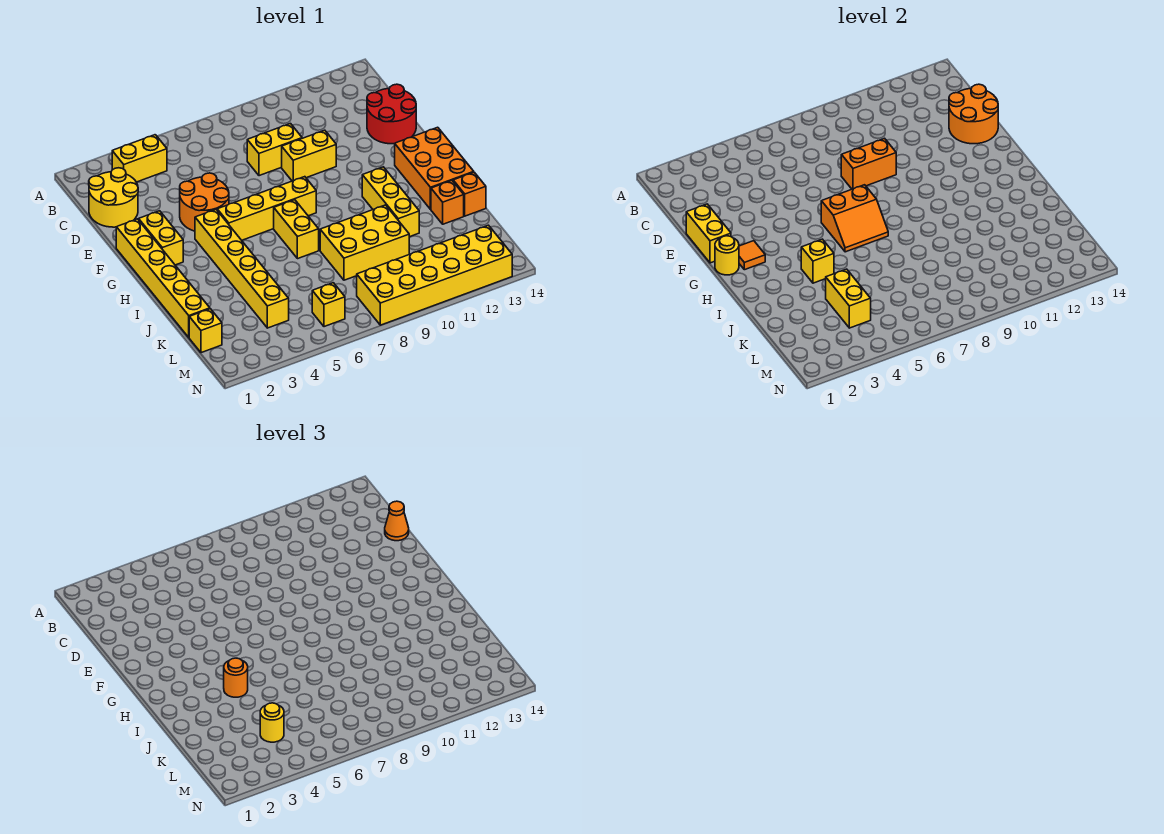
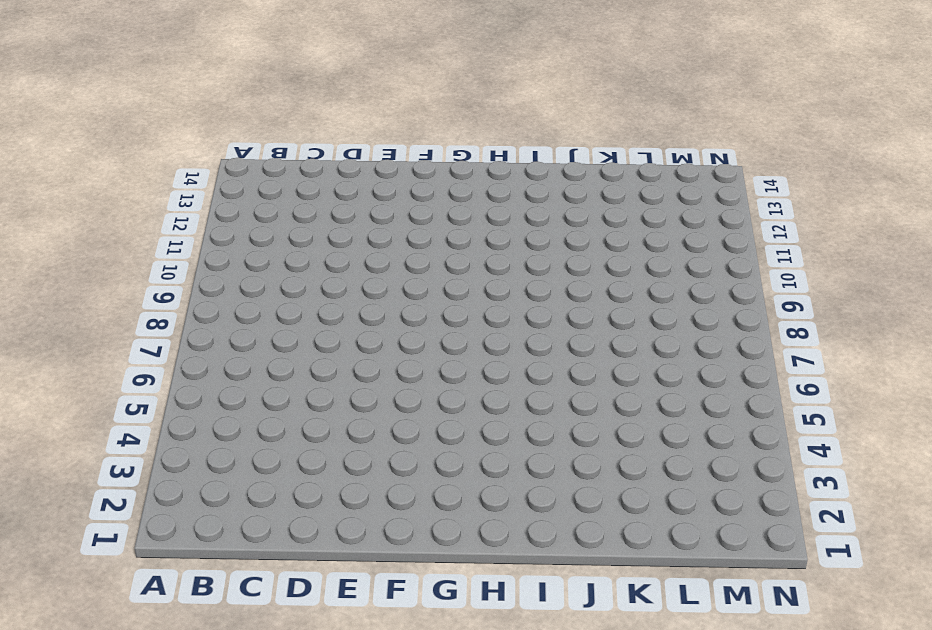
none -> yellow brick B3:B4 level 1
none -> yellow round brick C1:D2 level 1
none -> yellow brick D8:D9 level 1
none -> red round brick D13:E14 level 1

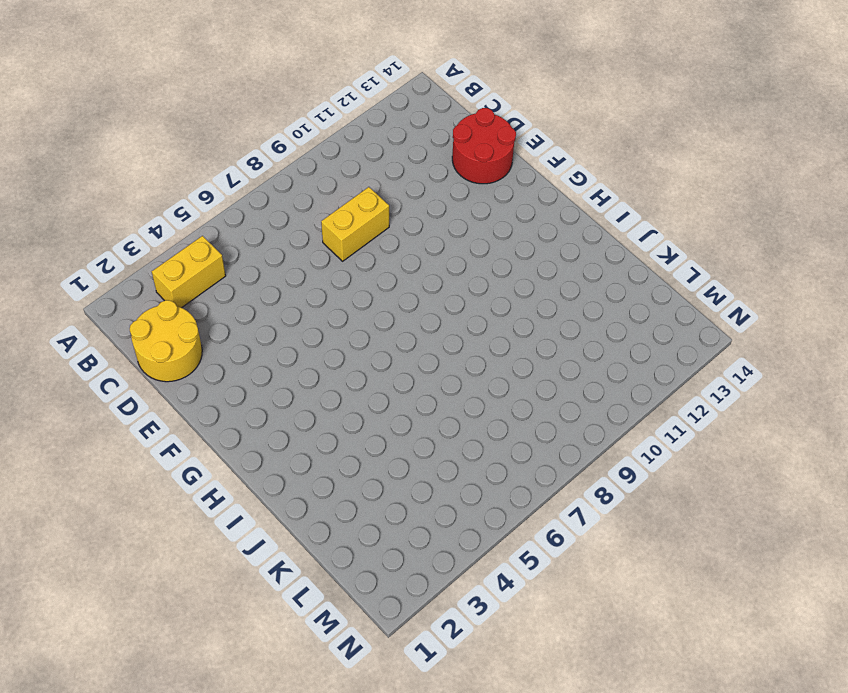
none -> orange round brick E4:F5 level 1
none -> yellow brick E9:E10 level 1
none -> yellow brick F1:K1 level 1
none -> yellow brick F2:G2 level 1

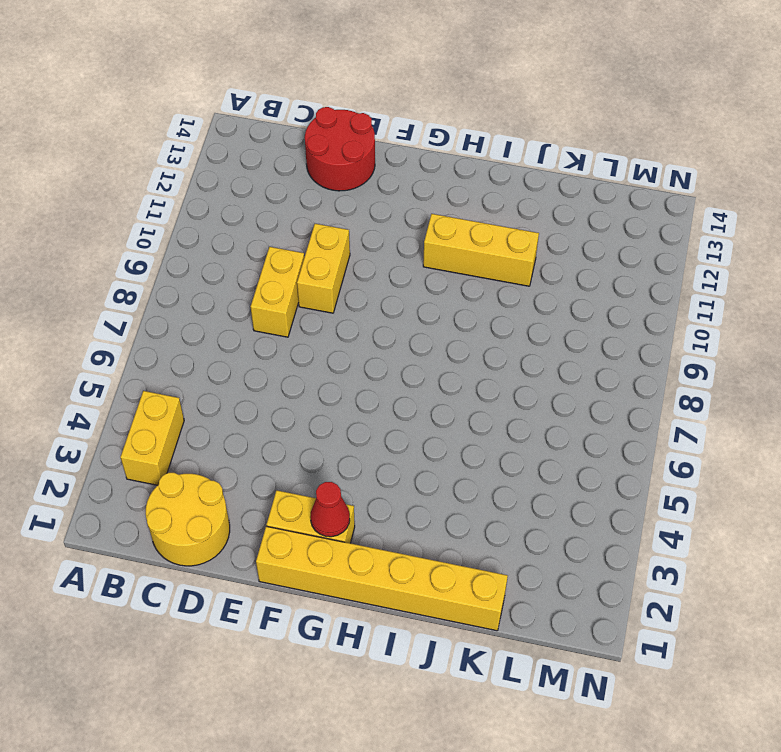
red cone G2 level 2 -> orange tile G2 level 2
none -> orange round brick E4:F5 level 1
none -> yellow brick G4:L4 level 1
none -> yellow brick G5:G8 level 1
none -> orange brick G13:I14 level 1

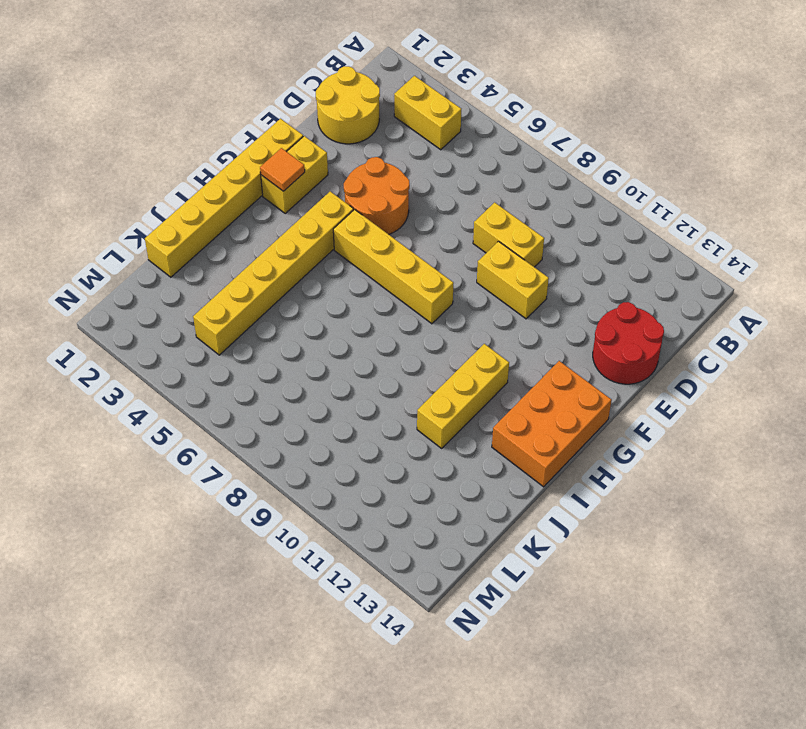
none -> yellow brick H7:I7 level 1
none -> yellow brick J8:K10 level 1
none -> orange brick J13 level 1
none -> orange brick J14 level 1

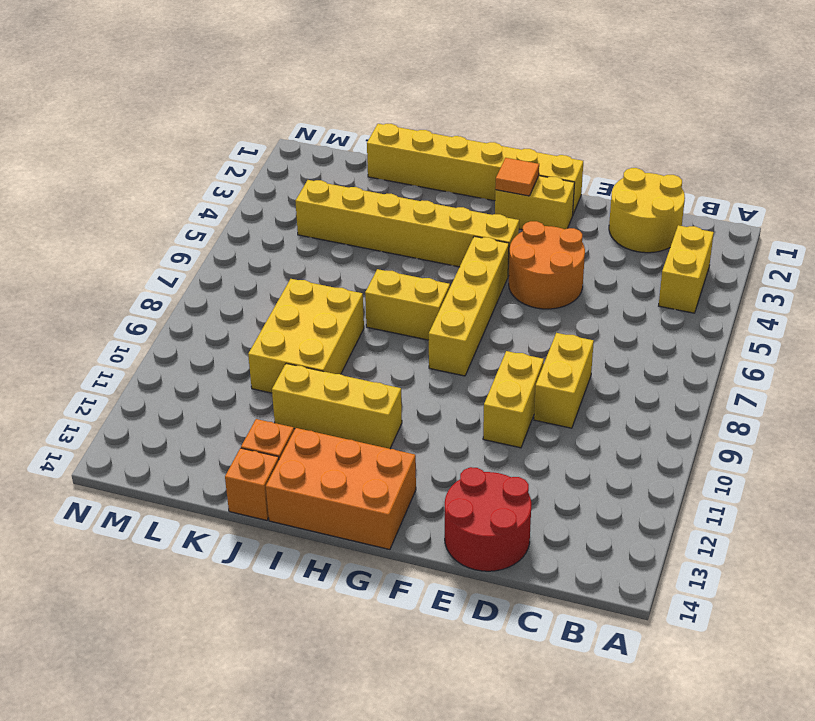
none -> yellow brick L1 level 1
none -> yellow brick M6 level 1
none -> yellow brick M8:N13 level 1
none -> orange round brick D13:E14 level 2

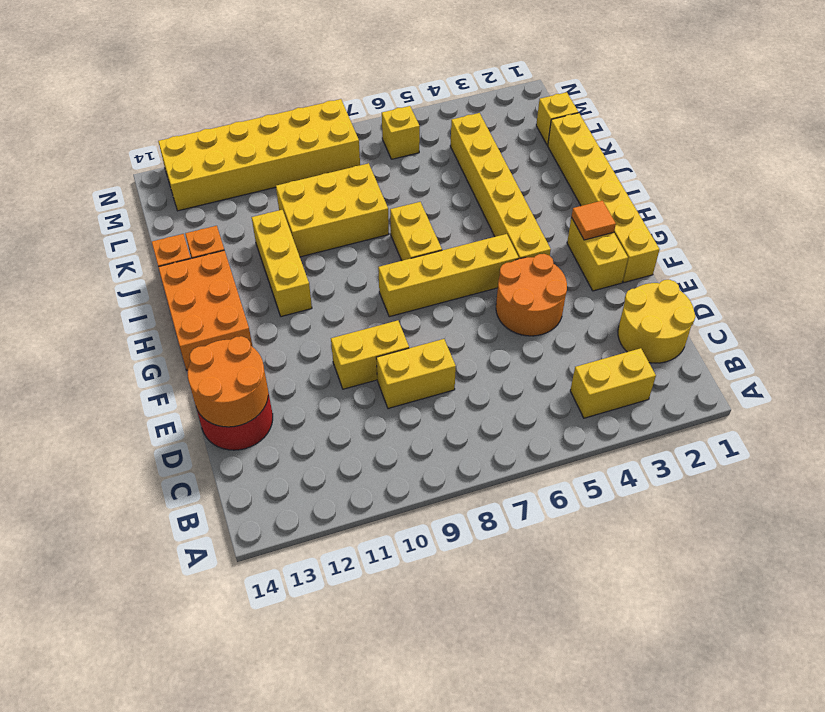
none -> yellow brick E1:F1 level 2
none -> orange brick E8:E9 level 2
none -> yellow round brick G1 level 2
none -> orange slope G6:H7 level 2 top G

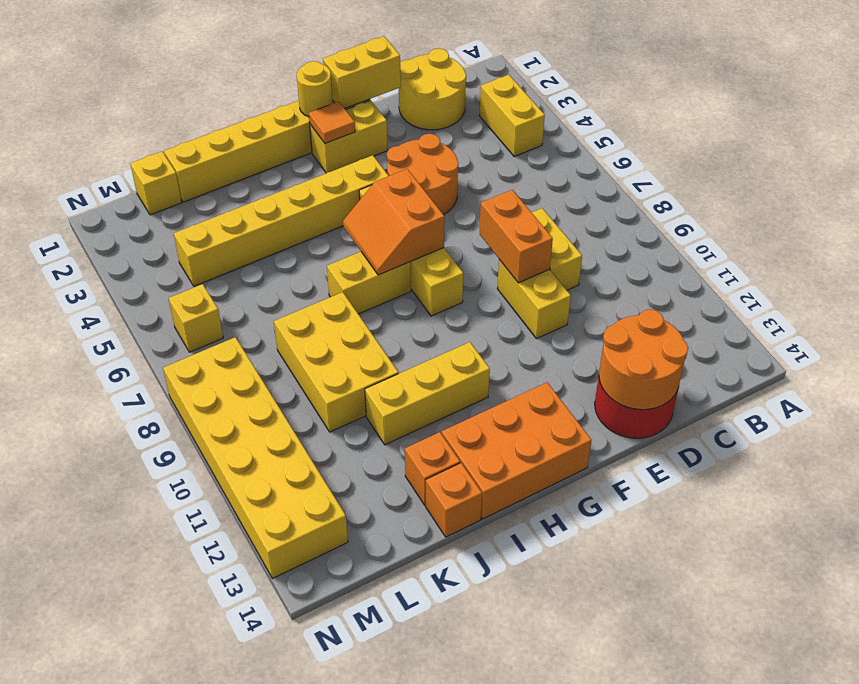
none -> yellow brick I4 level 2
none -> yellow brick K4:L4 level 2
none -> orange cone D14 level 3
none -> orange round brick I4 level 3

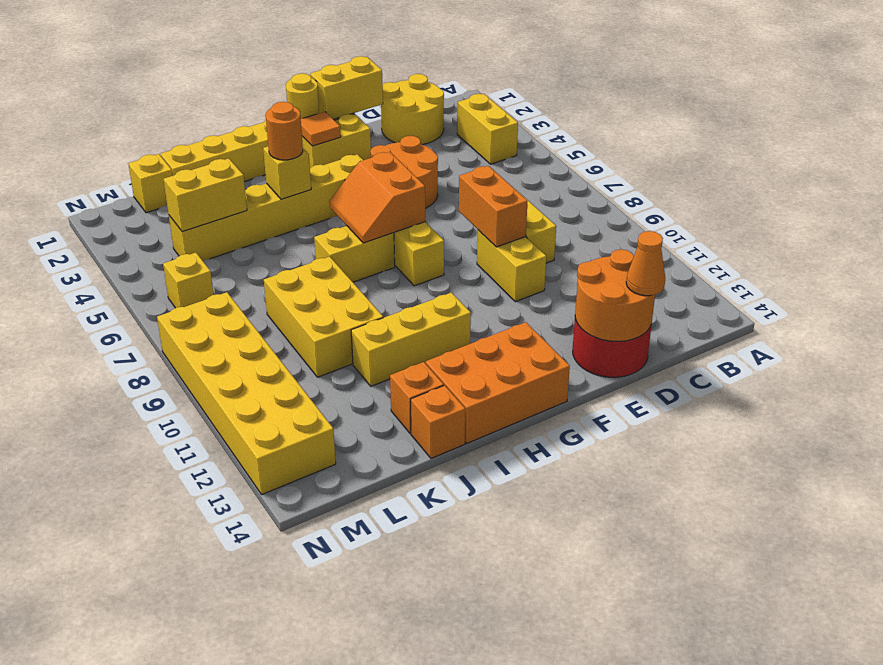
none -> yellow round brick L4 level 3

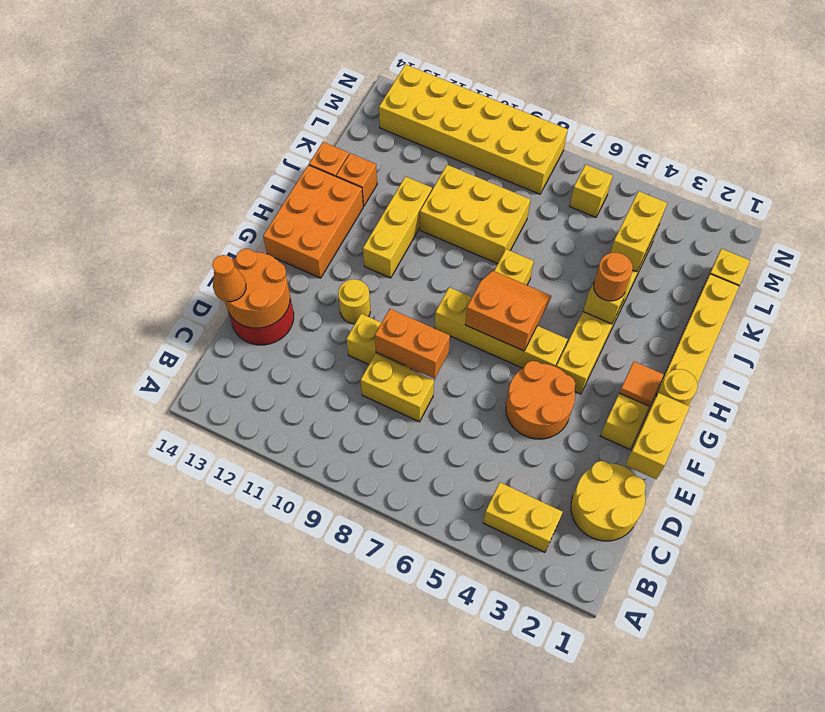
yellow round brick F11 level 1 -> yellow round brick L4 level 3

